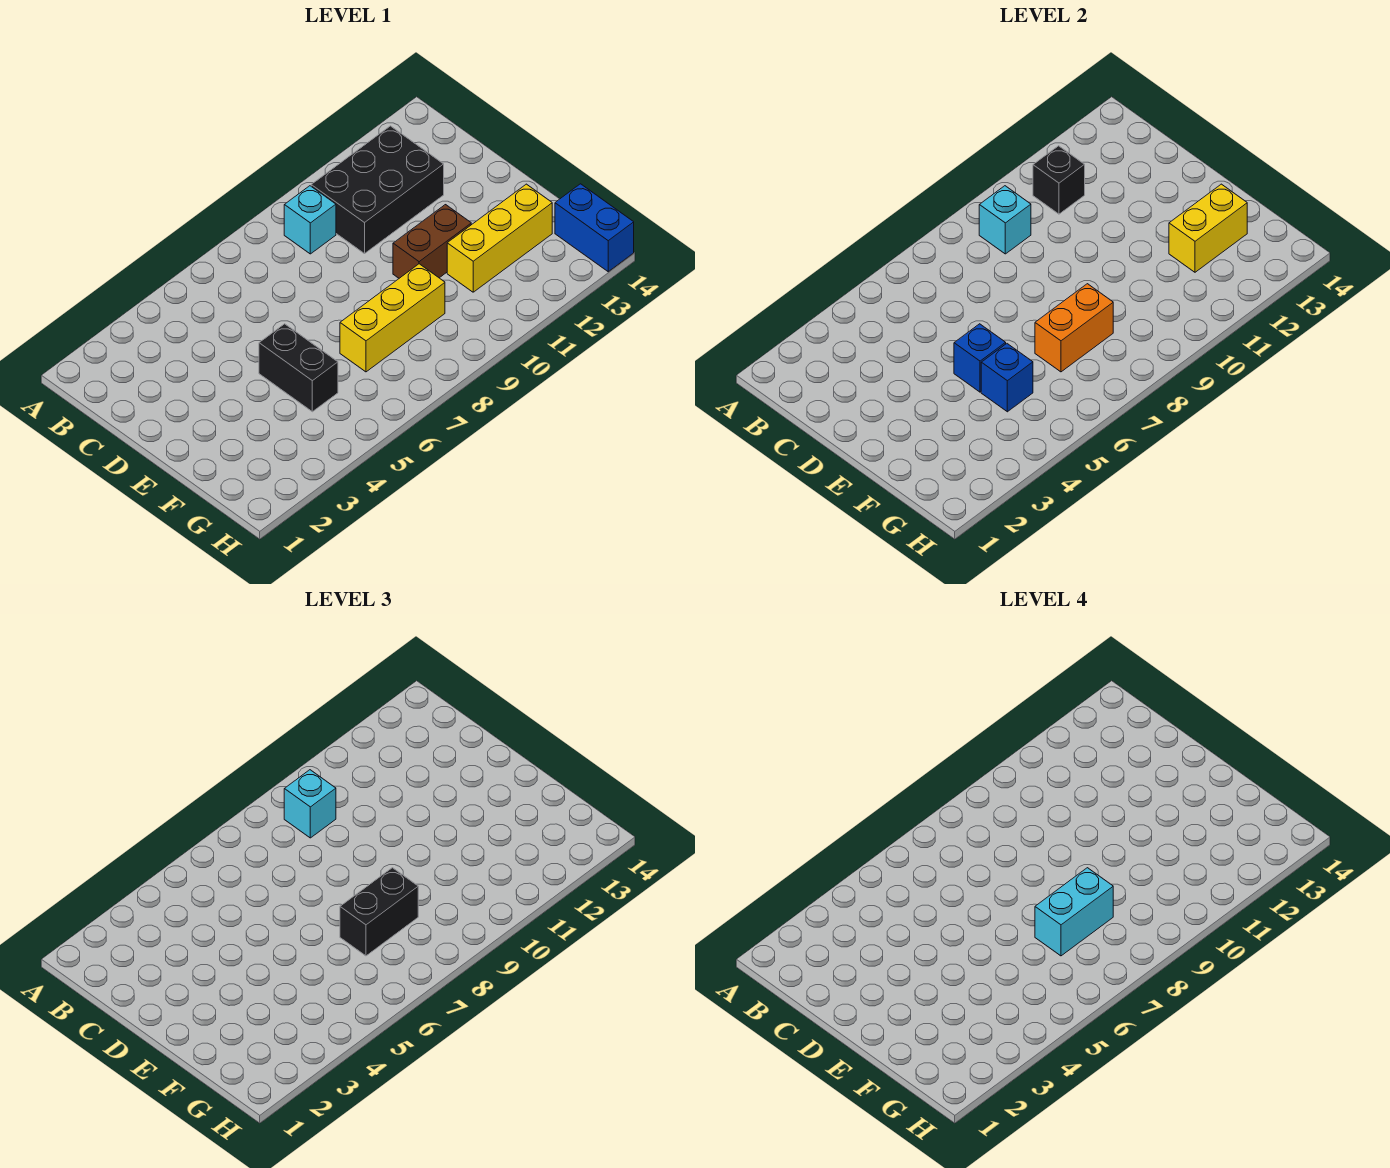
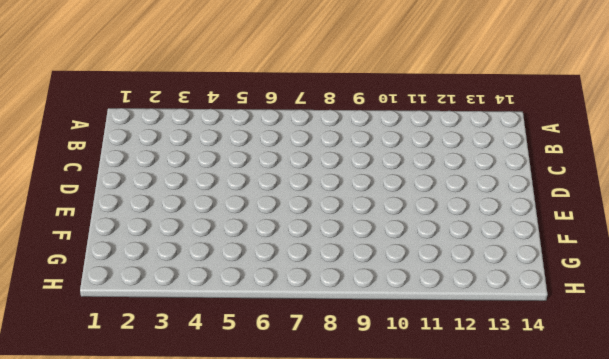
none -> cyan brick B9 level 1
none -> black brick B10:C12 level 1
none -> black brick E5:F5 level 1

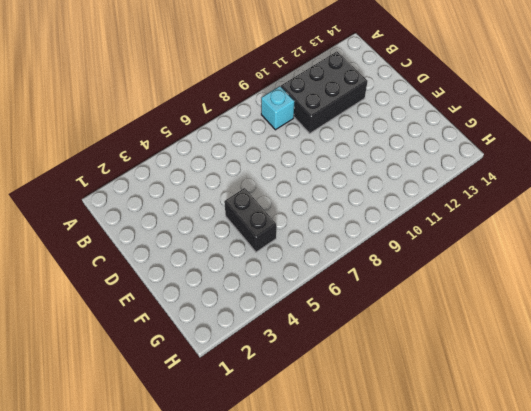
none -> brown brick E10:E11 level 1
none -> yellow brick F7:F9 level 1
none -> yellow brick F11:F13 level 1

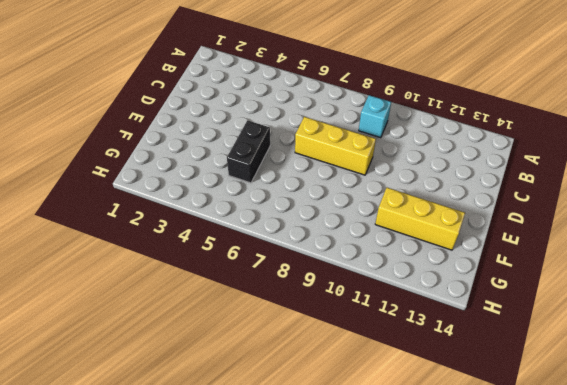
yellow brick D7:D9 level 1 -> yellow brick F7:F9 level 1
none -> black brick B10:C12 level 1
none -> brown brick E10:E11 level 1
none -> blue brick G14:H14 level 1

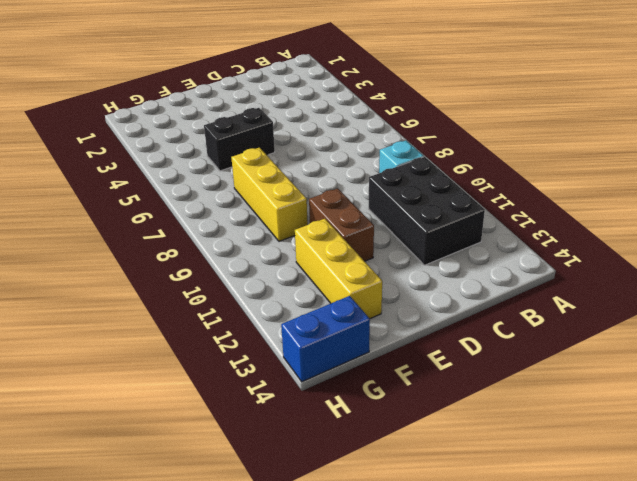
none -> cyan brick B9 level 2
none -> black brick B11 level 2
none -> blue brick E5 level 2

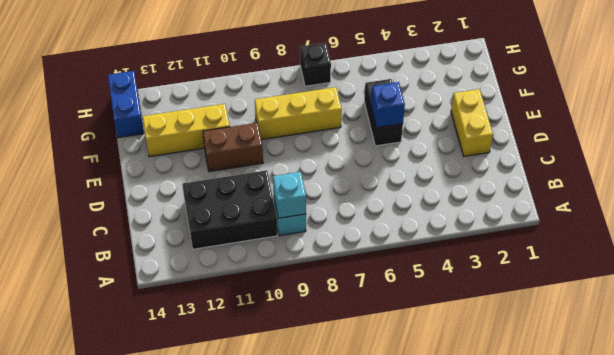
yellow brick D2:E2 level 1 -> yellow brick F12:F13 level 2
black brick H7 level 1 -> black brick B11 level 2
none -> blue brick F5 level 2
none -> orange brick F7:F8 level 2
none -> cyan brick B9 level 3

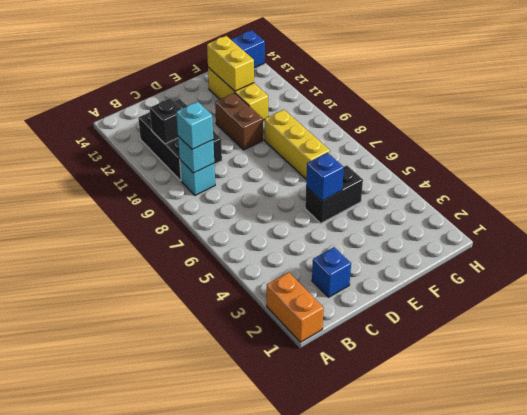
orange brick A1:A2 level 1 -> orange brick F7:F8 level 2
blue brick C2 level 1 -> blue brick F5 level 2
none -> black brick F7:F8 level 3
none -> cyan brick F7:F8 level 4

